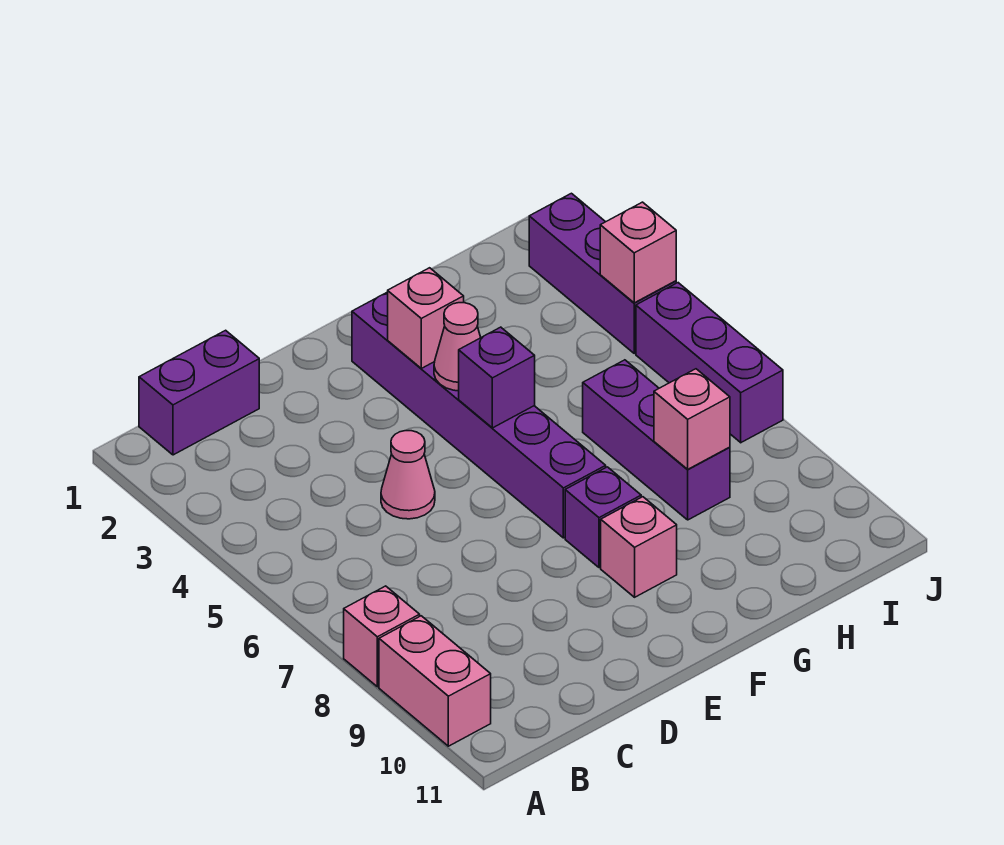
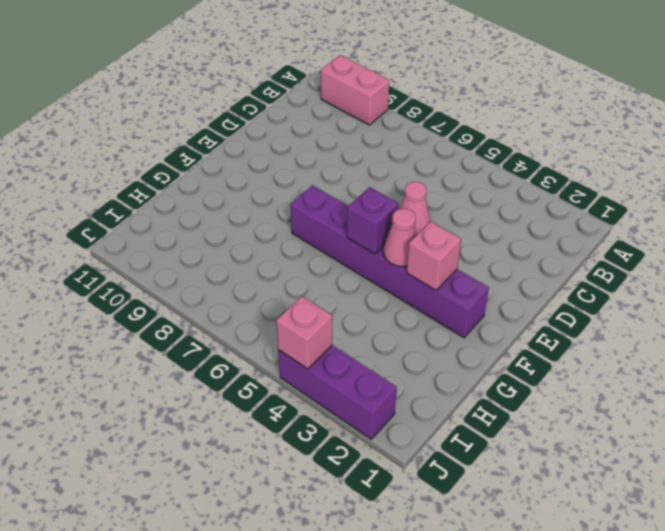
none -> pink brick A8 level 1
none -> purple brick B1:C1 level 1
none -> purple brick F8 level 1

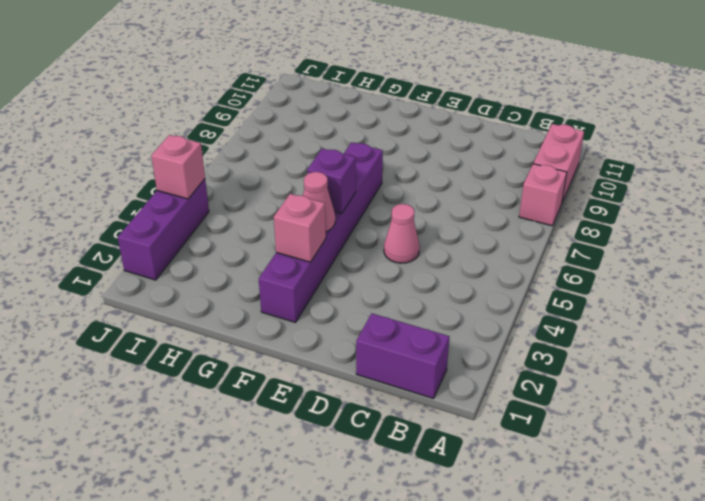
none -> purple brick F8 level 1
none -> pink brick F9 level 1
none -> purple brick H6:H8 level 1

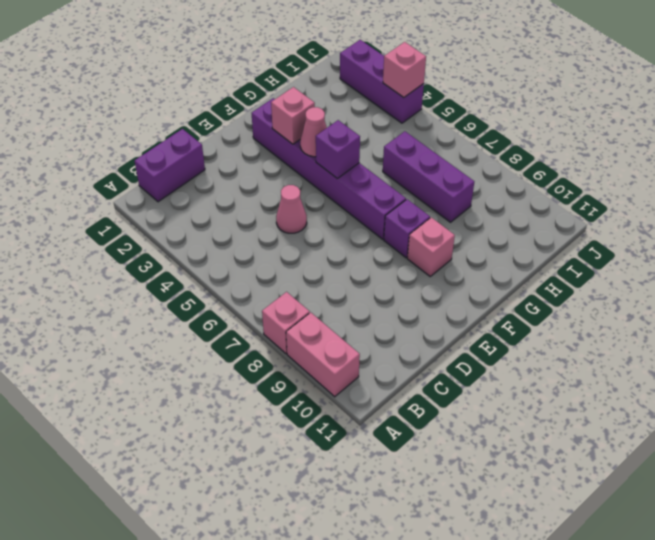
none -> purple brick J5:J7 level 1
none -> pink brick H8 level 2

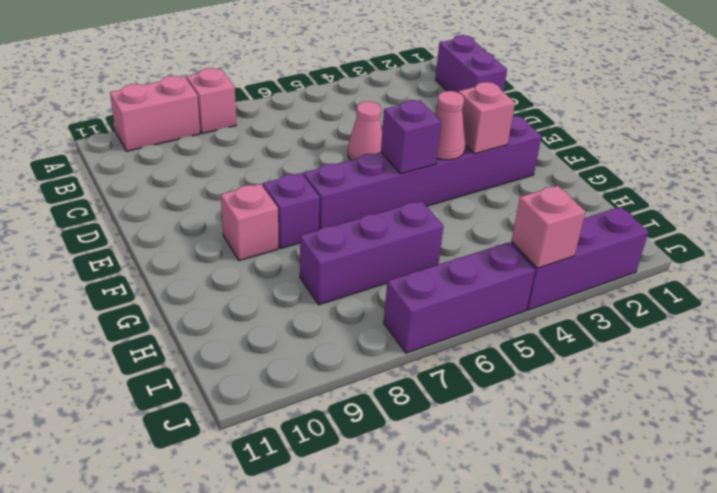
none -> pink brick H8 level 2

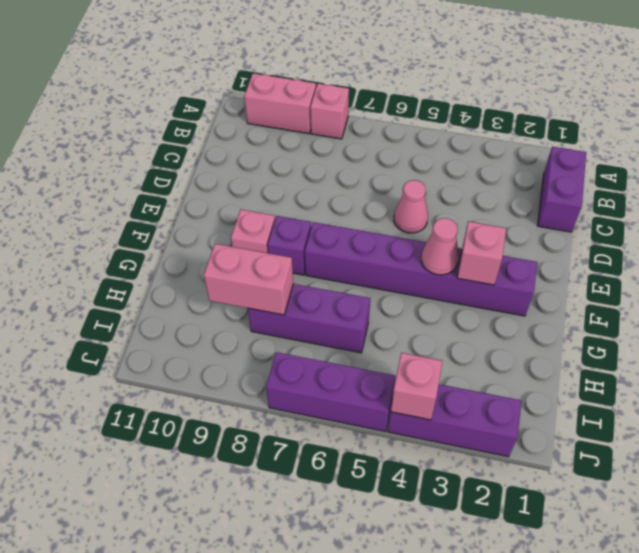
pink brick H8:H9 level 2 -> pink brick H8 level 2
none -> purple brick F5 level 2

